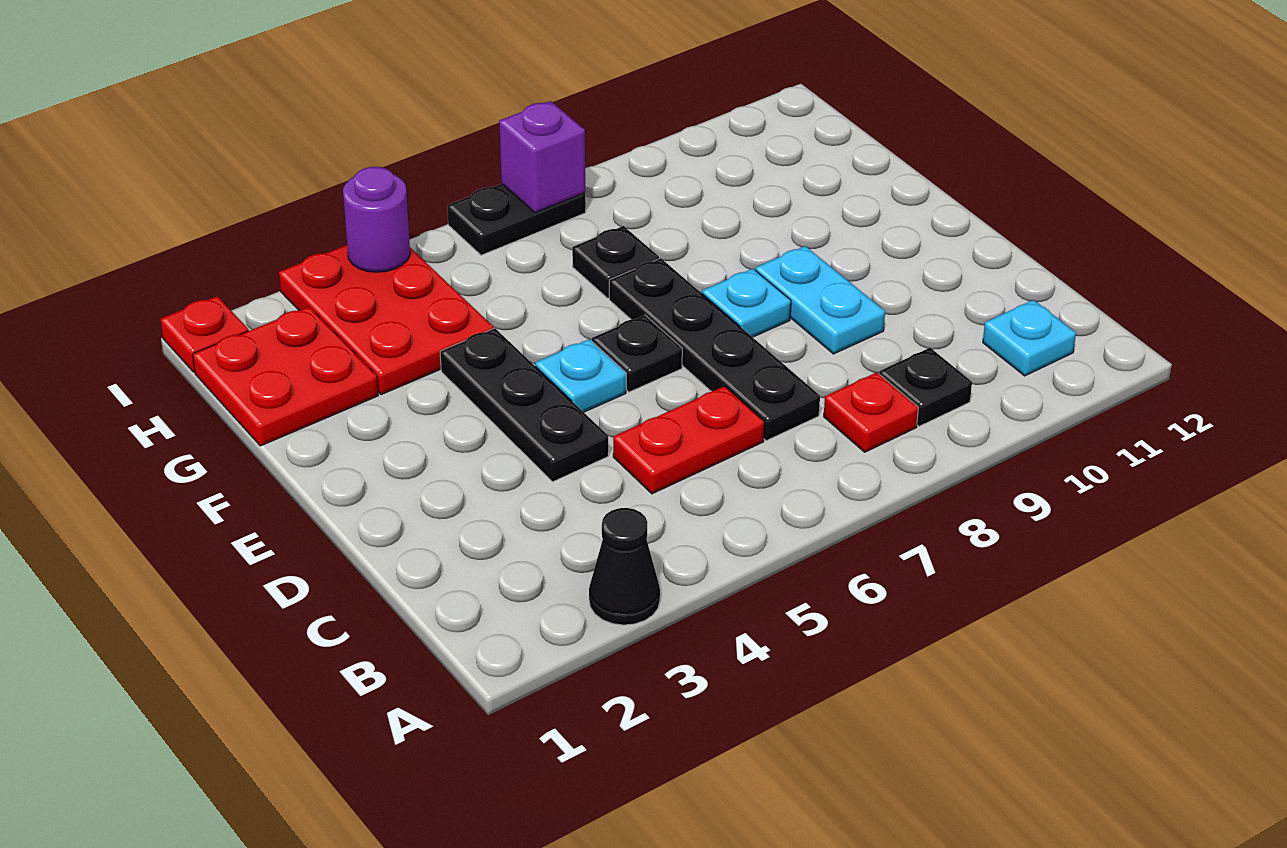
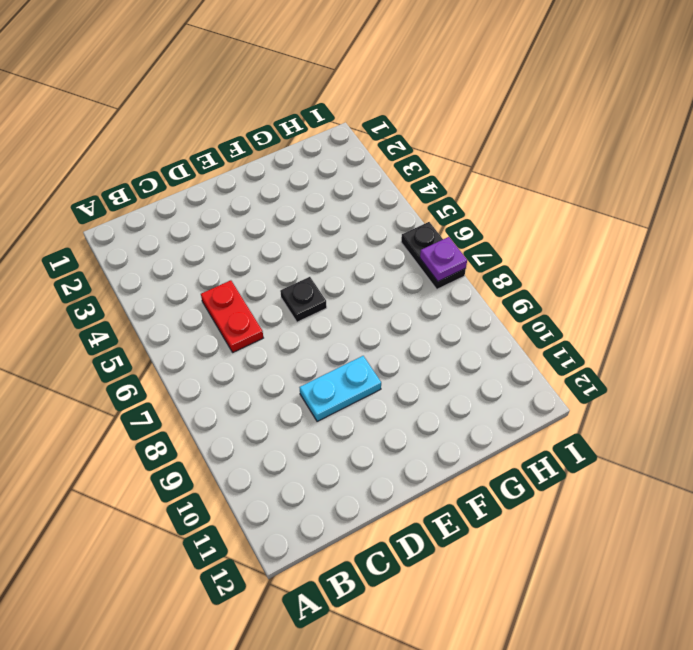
purple plate I7 level 2 -> purple brick I7 level 2
none -> black cone A3 level 1
none -> red plate B8 level 1
none -> black plate B9 level 1

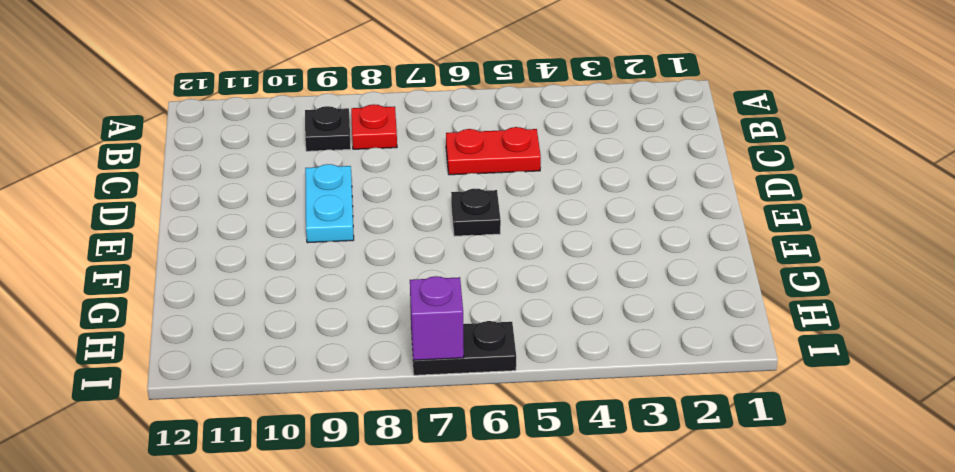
none -> black cone A3 level 1
none -> cyan plate B11 level 1
none -> black plate C7:F7 level 1

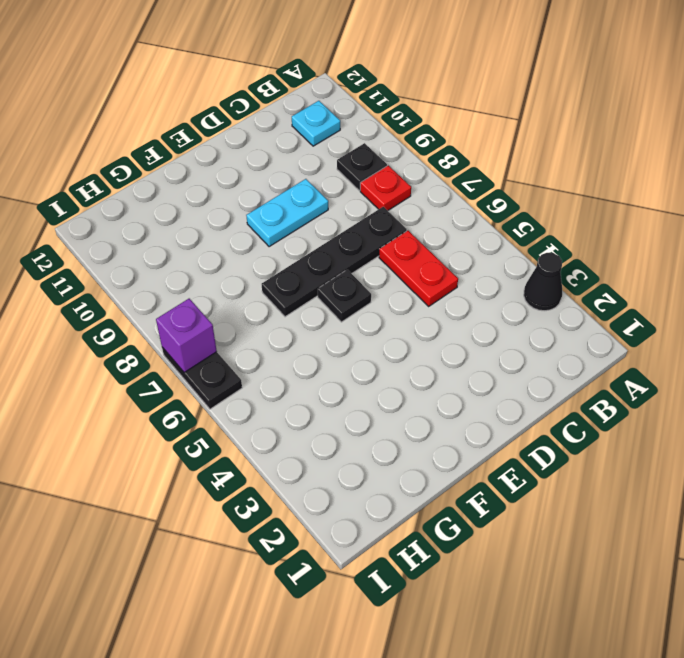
none -> black plate D4:F4 level 1
none -> cyan plate E5 level 1
none -> cyan plate E8 level 1

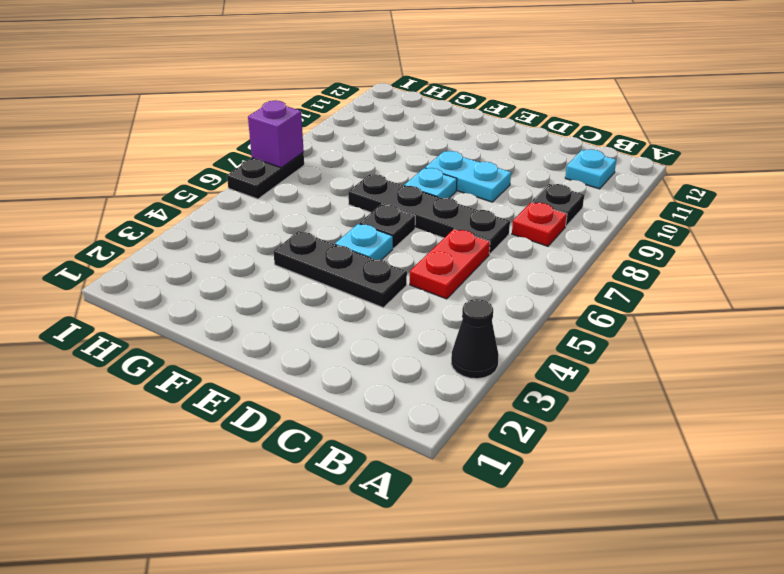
none -> red plate G1:H2 level 1
none -> red plate G3:I4 level 1
none -> black plate G7 level 1

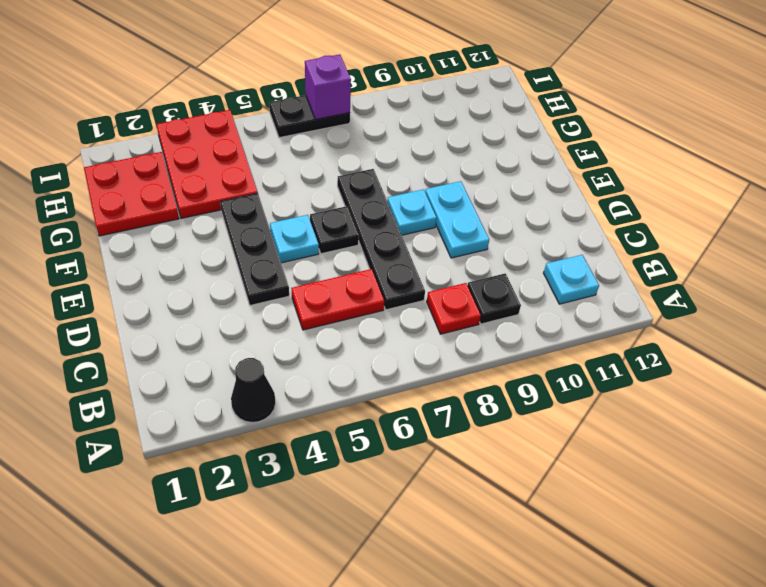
none -> black plate G7 level 1
none -> red plate I1 level 1
none -> purple round brick I4 level 2

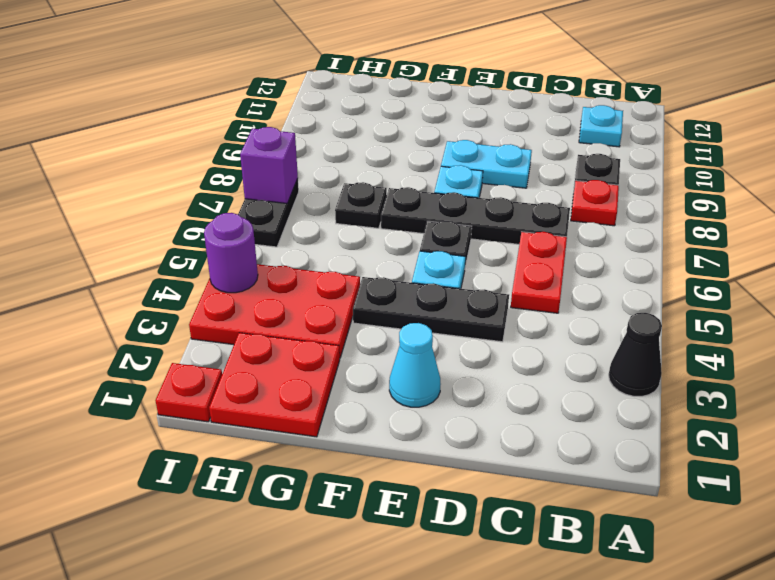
cyan cone E2 level 1 -> none

